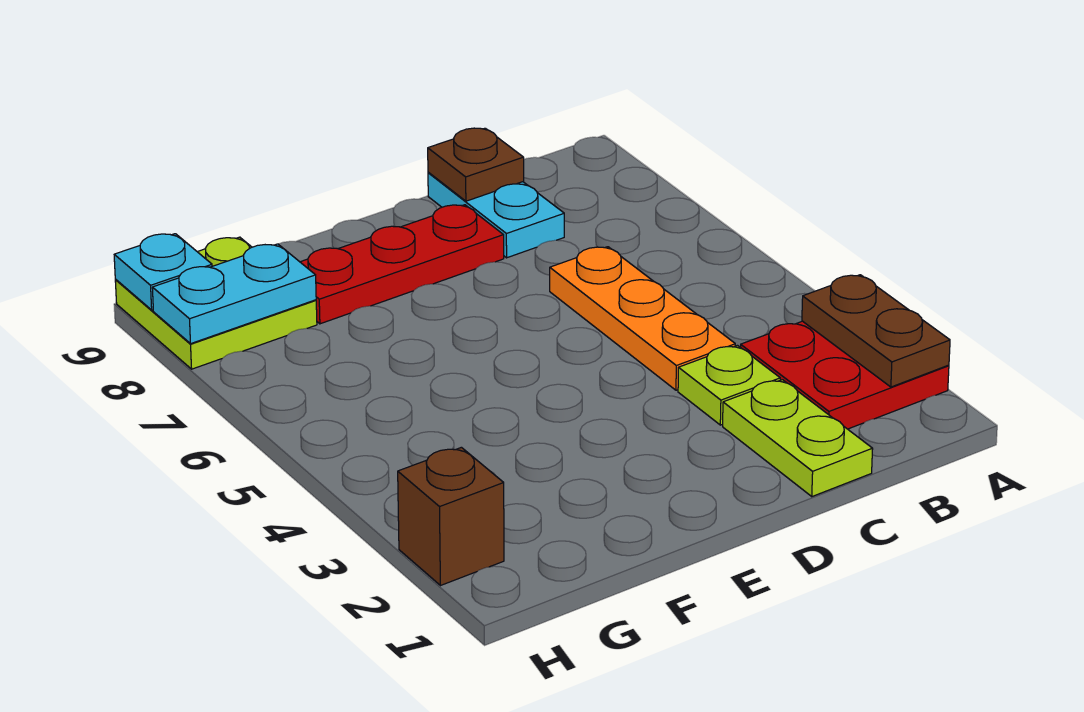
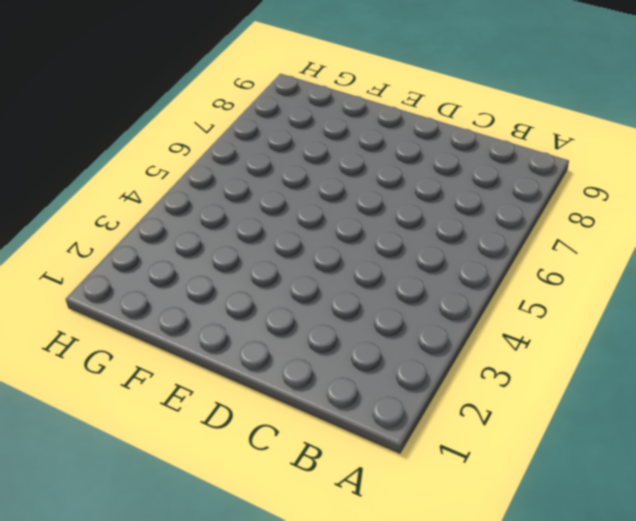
none -> red plate A2:B3 level 1
none -> lime plate C1:C2 level 1
none -> lime plate C3 level 1

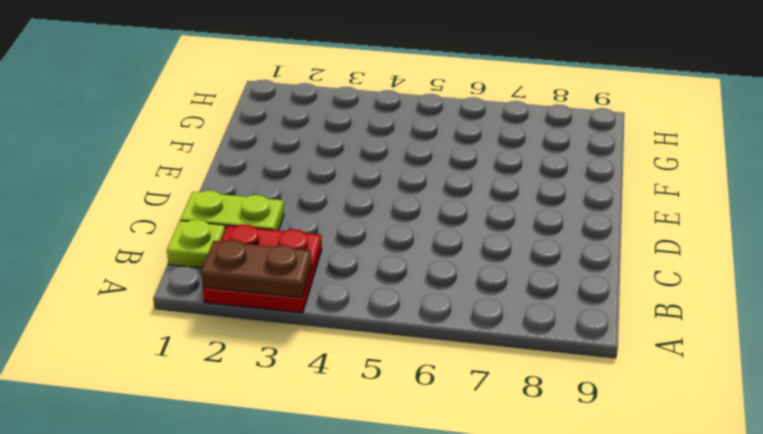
lime plate B1 level 1 -> lime plate C3 level 1
none -> orange plate C4:C6 level 1
none -> cyan plate C8:C9 level 1
none -> red plate D8:F8 level 1

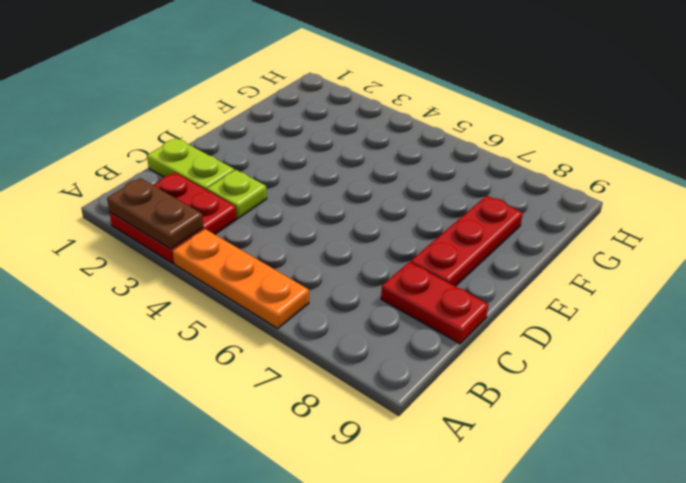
orange plate A4:A6 level 1 -> orange plate C4:C6 level 1
red plate C8:C9 level 1 -> cyan plate C8:C9 level 1
none -> lime plate G8:H9 level 1
none -> brown brick H2 level 1
none -> brown plate C9 level 2

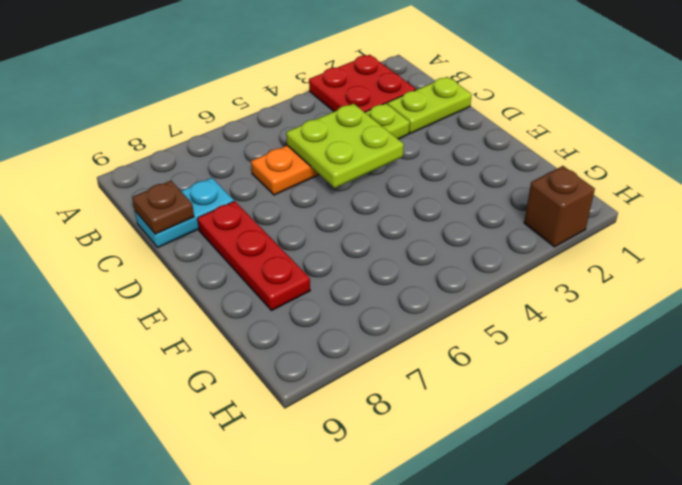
lime plate C4:D5 level 2 -> lime plate G8:H9 level 1
none -> brown plate A2:A3 level 2
none -> cyan plate G8:H8 level 2
none -> cyan plate H9 level 2

